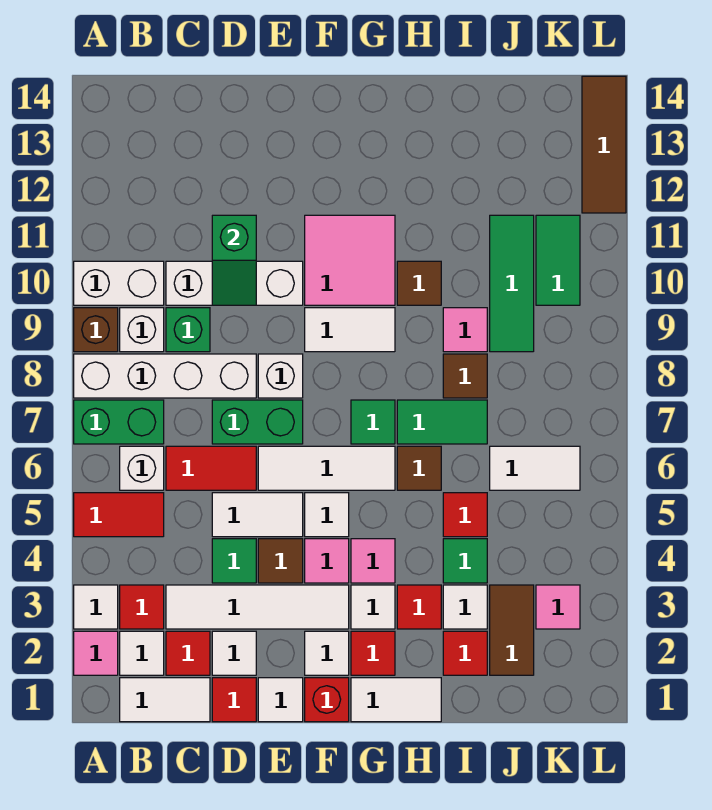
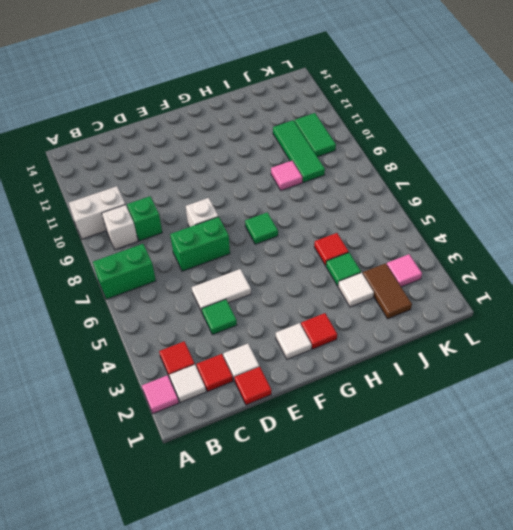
none -> white tile A3 level 1
none -> red tile A5:B5 level 1
none -> white brick A8:D8 level 1
none -> brown brick A9 level 1

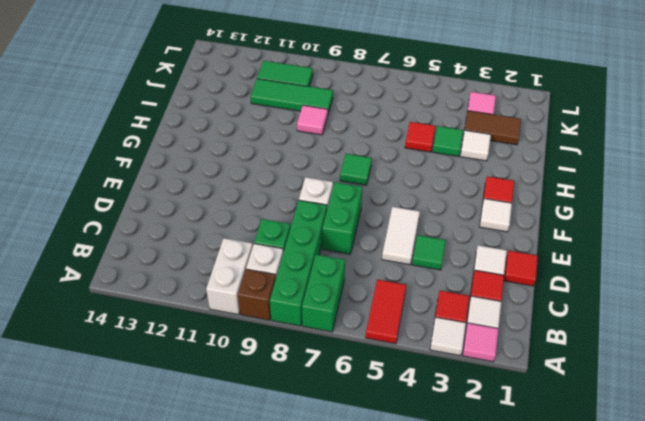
green brick A8:D8 level 1 -> white brick A8:D8 level 1
none -> white tile B1:C1 level 1
none -> white brick B6 level 1
none -> white tile C3:F3 level 1
none -> red tile C6:D6 level 1

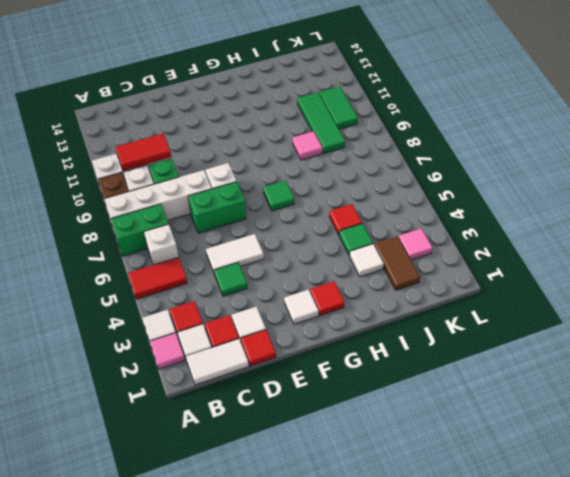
red tile B10:C10 level 2 -> red tile C6:D6 level 1
none -> white tile C3:F3 level 1
none -> white brick C10:E10 level 1
none -> white tile E1 level 1
none -> brown tile E4 level 1

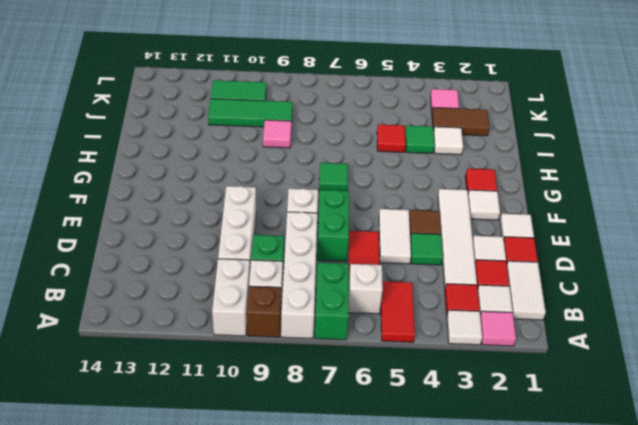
none -> white tile E6:G6 level 1
none -> red brick F1 level 1
none -> pink tile F4 level 1
none -> white tile F5 level 1

